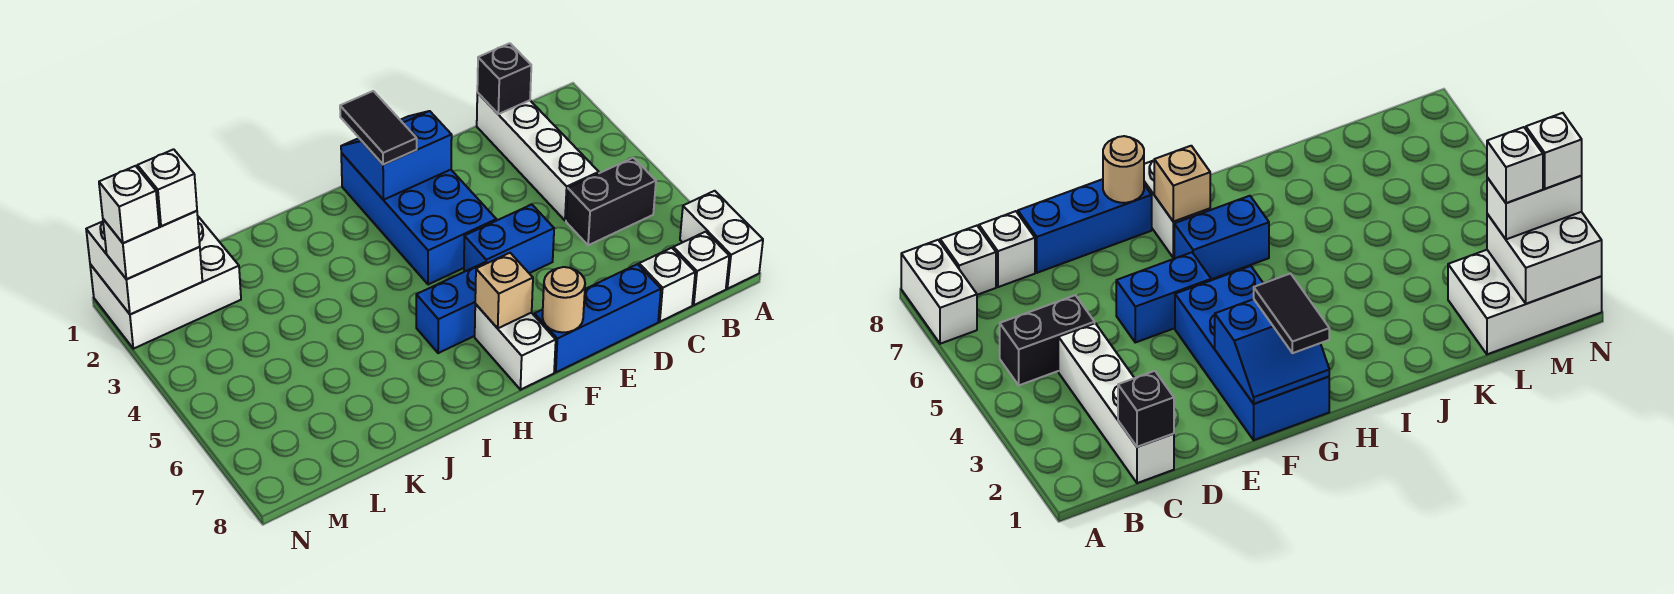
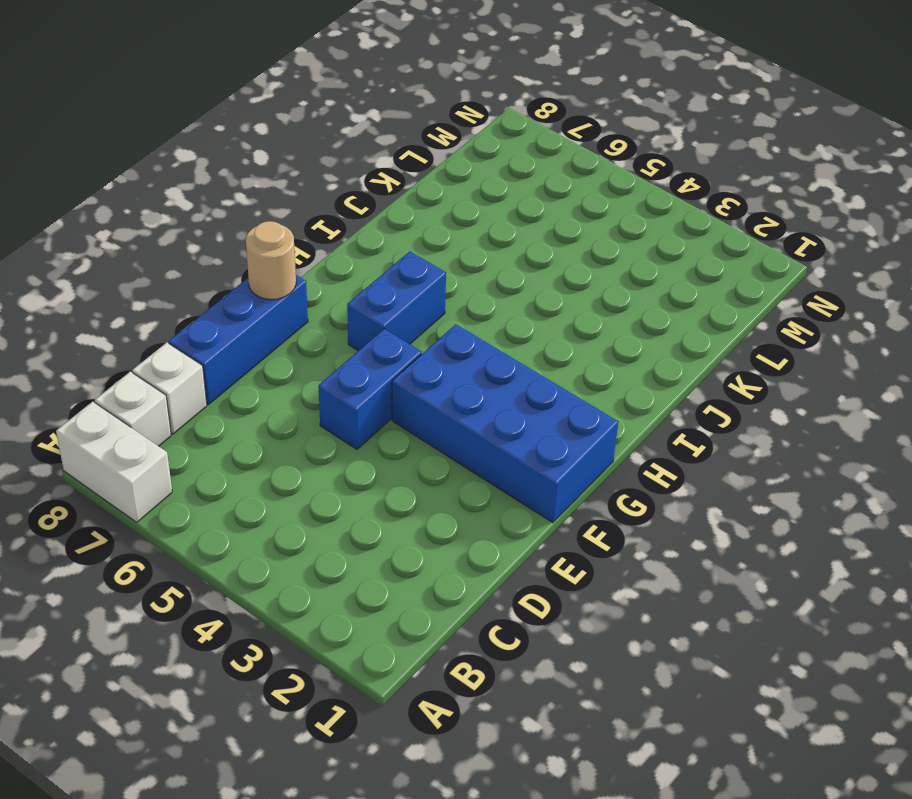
none -> black brick B5:C5 level 1
none -> white brick C1:C4 level 1
none -> white brick G7:G8 level 1

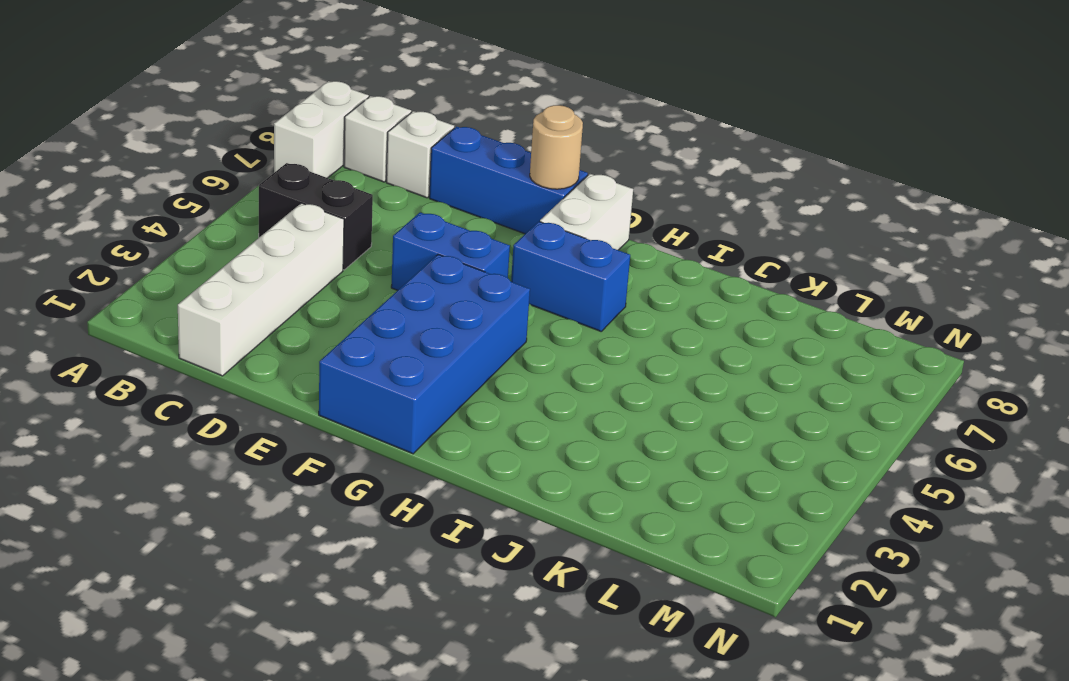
none -> white brick L1:N2 level 1
none -> black brick C1 level 2
none -> blue slope F1:G2 level 2 top 2

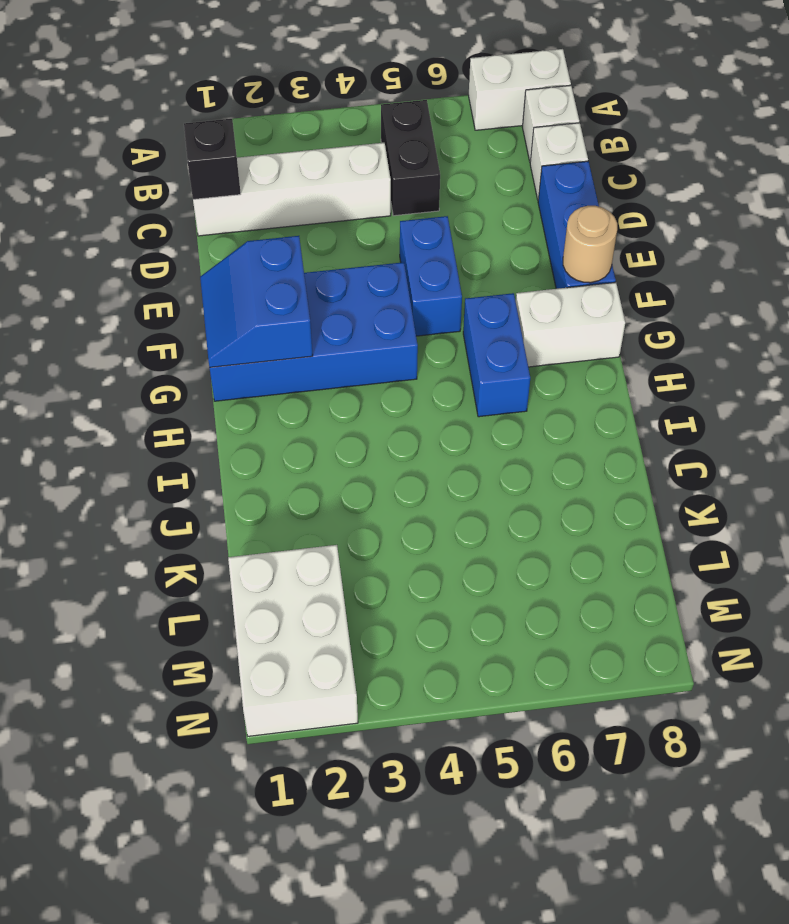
none -> tan brick G7 level 2
none -> white brick M1:N2 level 2
none -> black tile G1:G2 level 3

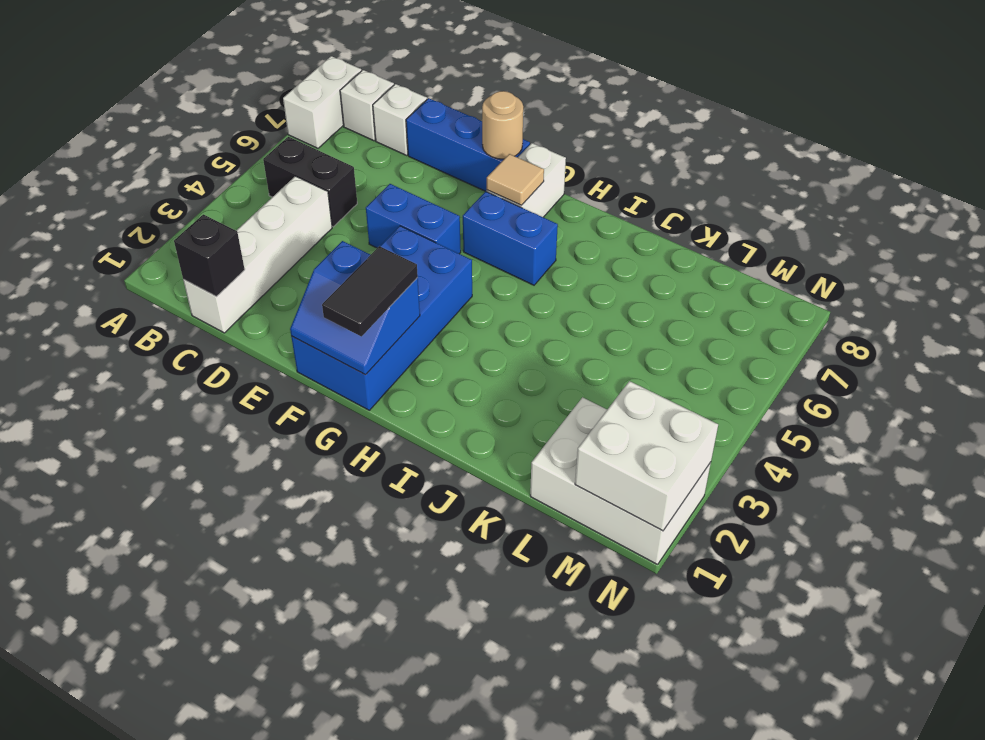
tan tile G7 level 2 -> tan brick G7 level 2
none -> white brick M2:N2 level 3
none -> white brick M2 level 4
none -> white brick N2 level 4

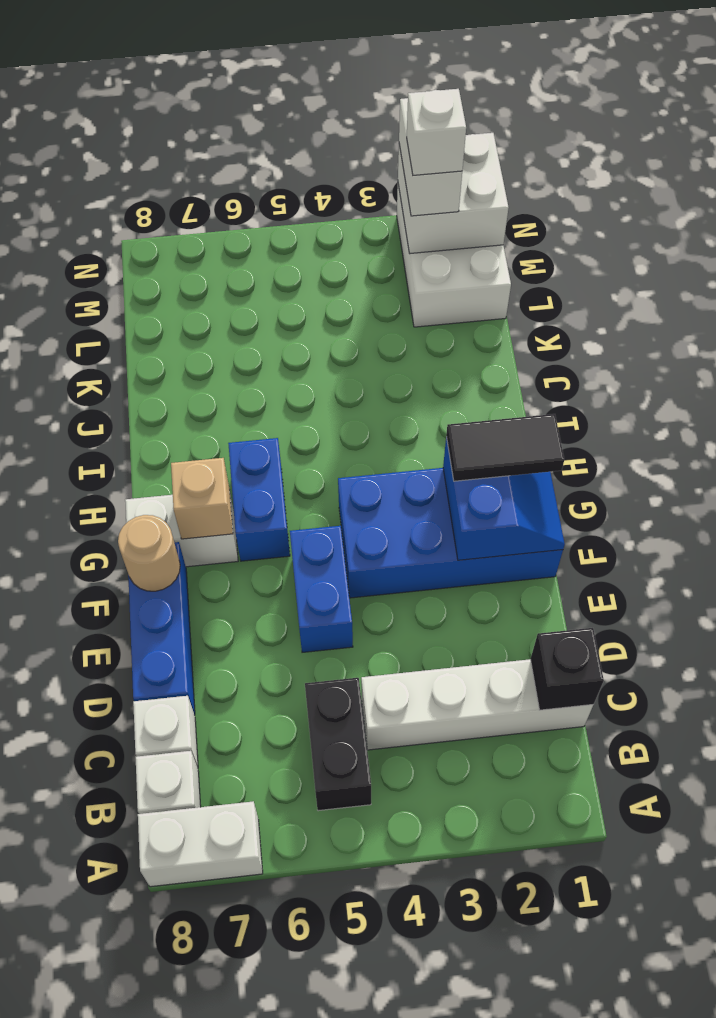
none -> white brick N2 level 4

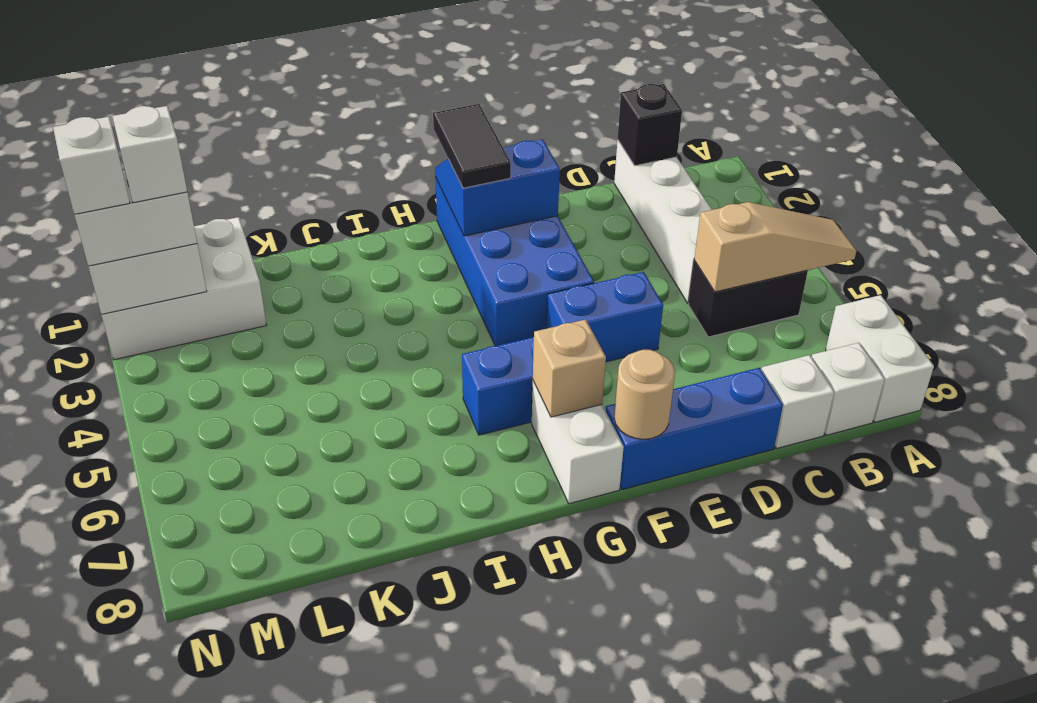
tan slope A5:C5 level 2 top C -> none

